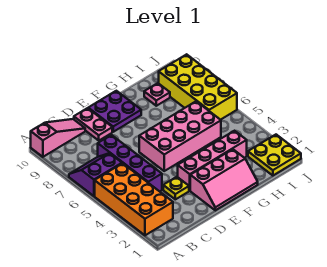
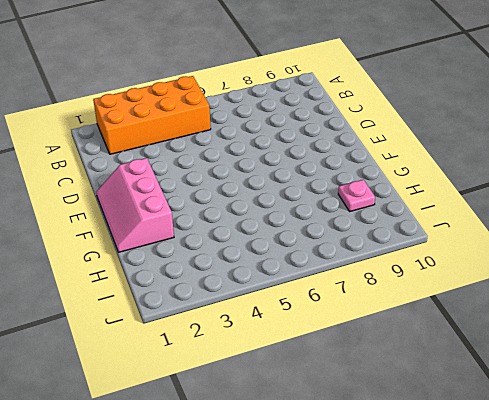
none -> purple slope A6:B7 level 1 top 6
none -> pink slope A10:C10 level 1 top A
none -> purple brick C4:C7 level 1

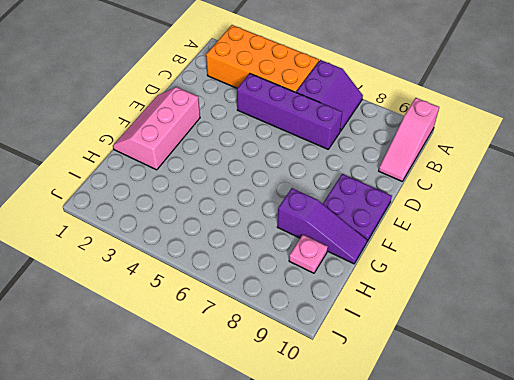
purple slope G8:G10 level 1 top 8 -> none
none -> yellow plate D3 level 1
none -> pink plate D9:D10 level 1
none -> pink brick E3:H3 level 1

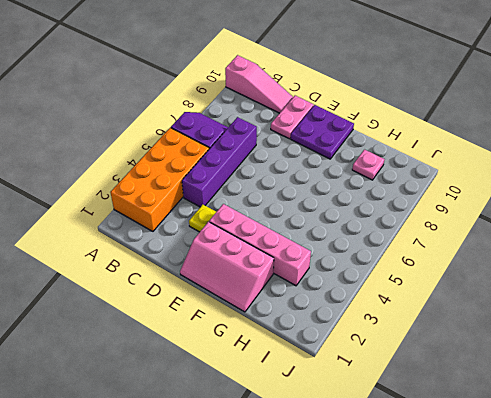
none -> pink brick E5:H6 level 1
none -> yellow plate I1:J2 level 1
none -> yellow brick I6:J9 level 1

